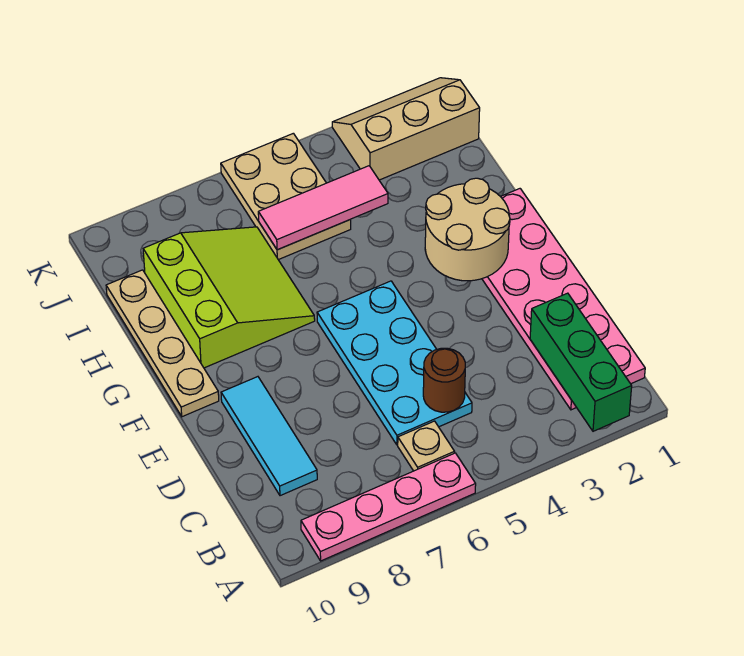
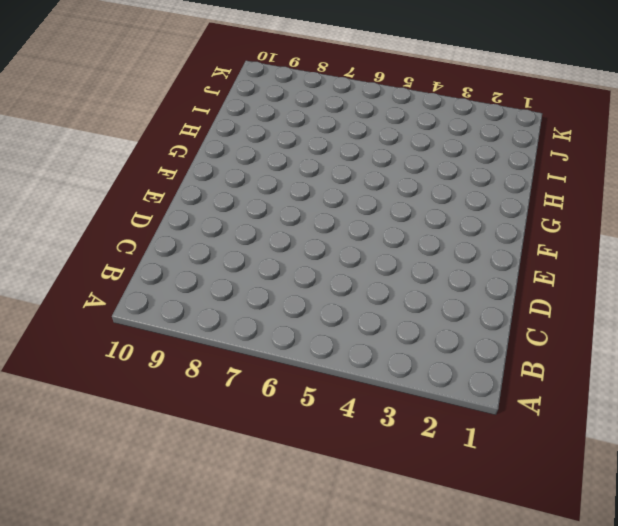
none -> pink plate A6:A9 level 1
none -> pink plate B1:G2 level 1
none -> tan plate B6 level 1

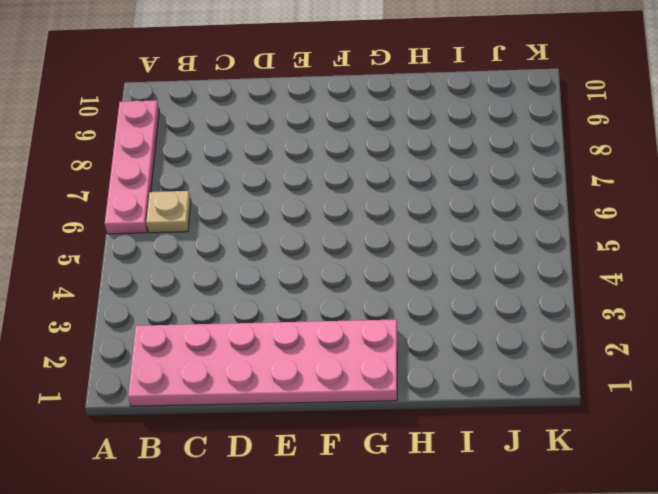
none -> cyan plate C5:F6 level 1
none -> cyan tile C9:E9 level 1
none -> tan plate F10:I10 level 1

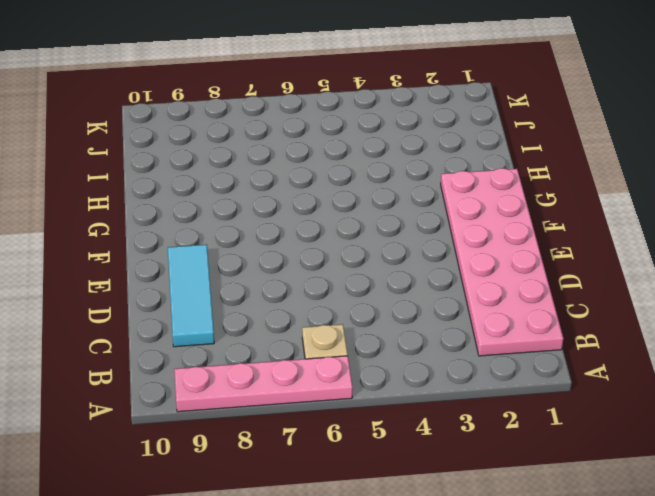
none -> cyan plate C5:F6 level 1
none -> tan plate F10:I10 level 1
none -> lime slope G7:I9 level 1 top 9

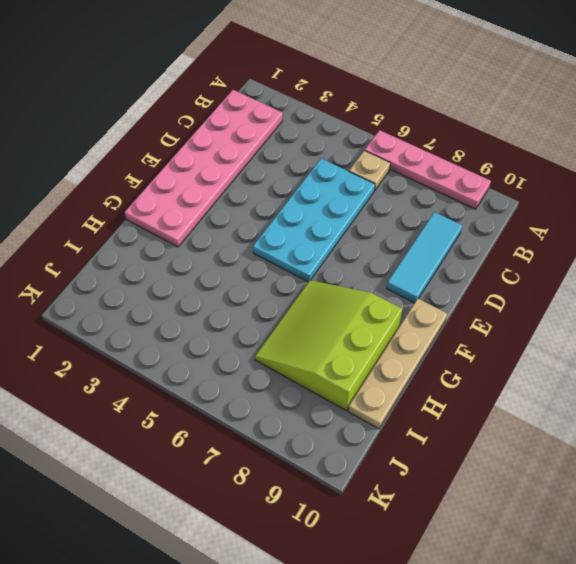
none -> tan plate I5:K6 level 1
none -> tan slope J1:K3 level 1 top J
none -> green brick A2:C2 level 2

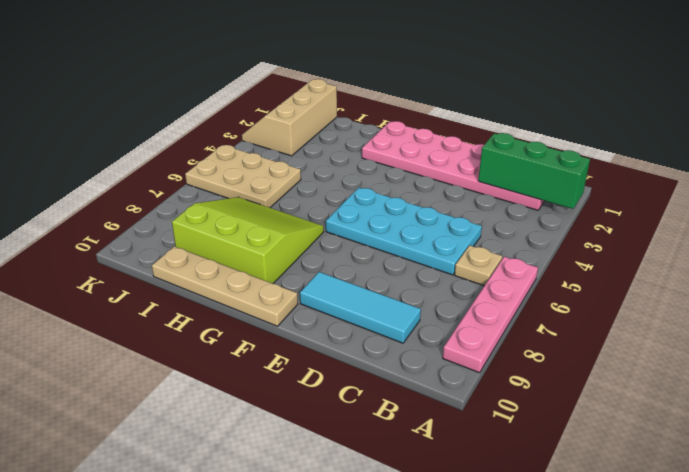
none -> brown round brick C5 level 2
none -> tan round brick F2:G3 level 2
none -> pink tile I4:I6 level 2

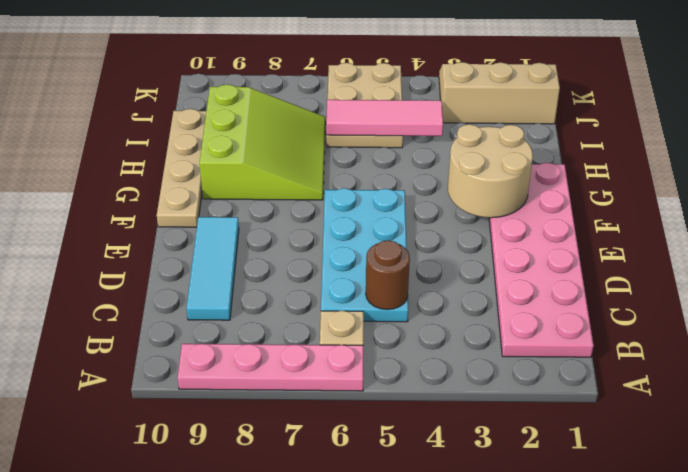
none -> green brick A2:C2 level 2

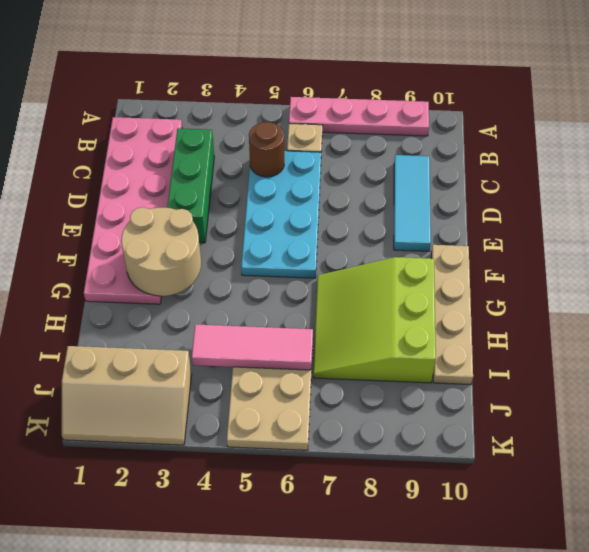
green brick C3:E3 level 1 -> green brick A2:C2 level 2

